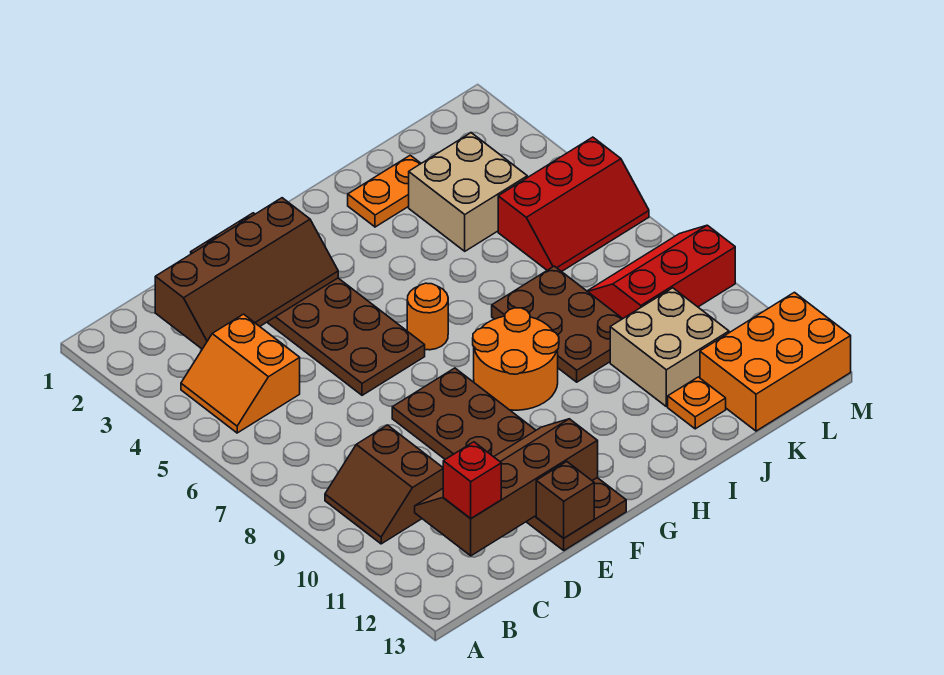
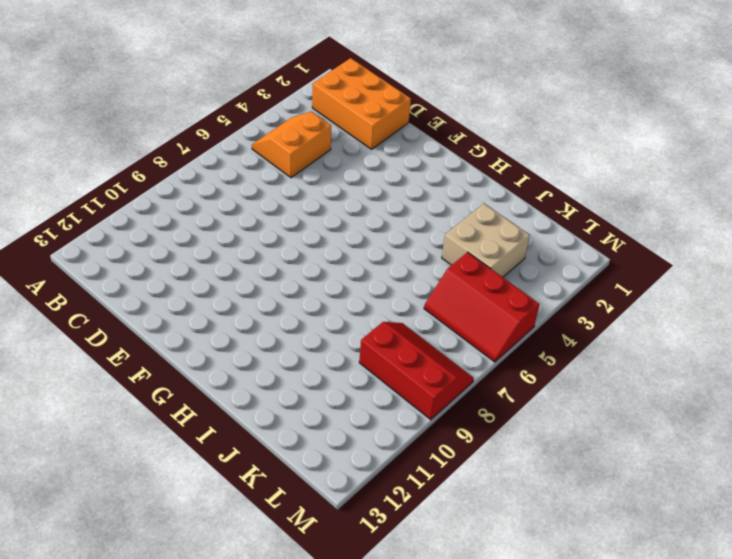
orange brick B1:D2 level 1 -> orange brick K12:M13 level 1
none -> brown slope B9:C10 level 1 top C
none -> brown plate E1:F6 level 1
none -> brown plate E8:F13 level 1

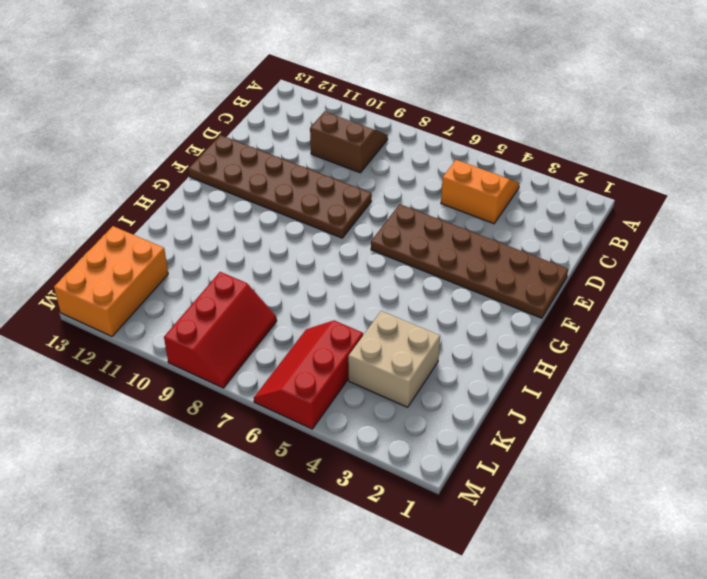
none -> orange round brick G6 level 1
none -> orange round brick G8:H9 level 1
none -> orange plate I2:J2 level 1

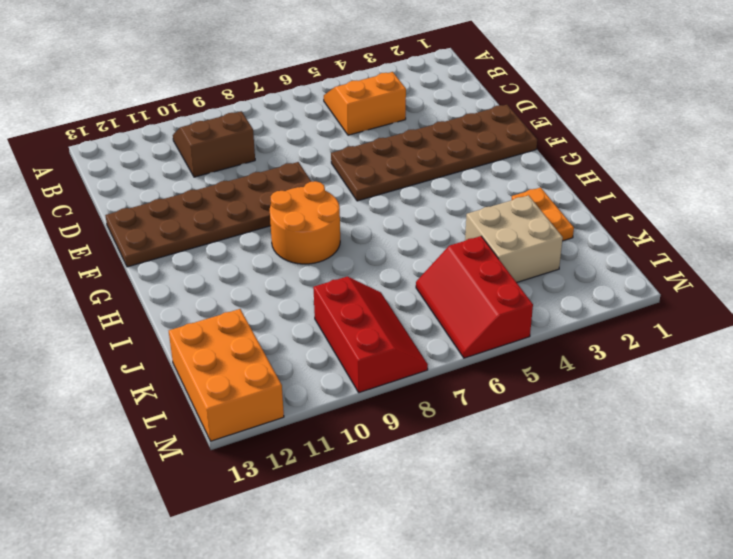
none -> orange round brick G6 level 1
none -> brown plate I7:J9 level 1
none -> tan brick J10:K11 level 1

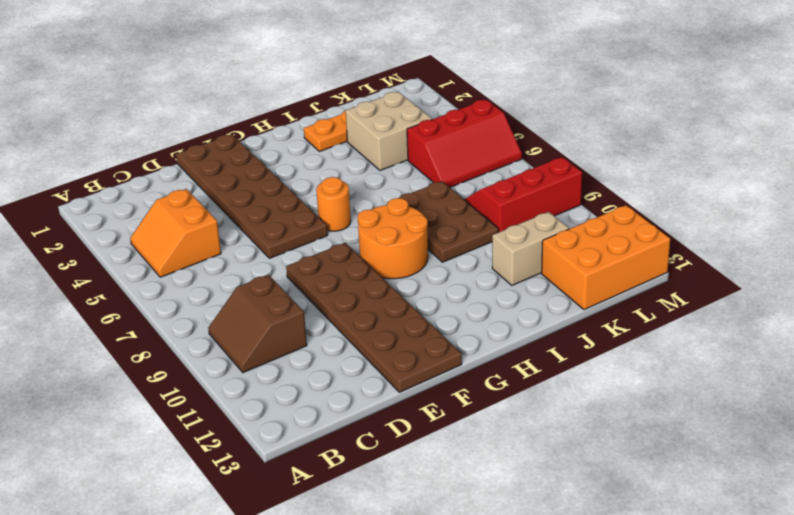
tan brick J11:K11 level 1 -> tan brick J10:K11 level 1
none -> orange plate J12 level 1
none -> brown slope C2:F3 level 2 top 2
none -> brown slope C11:F12 level 2 top 12

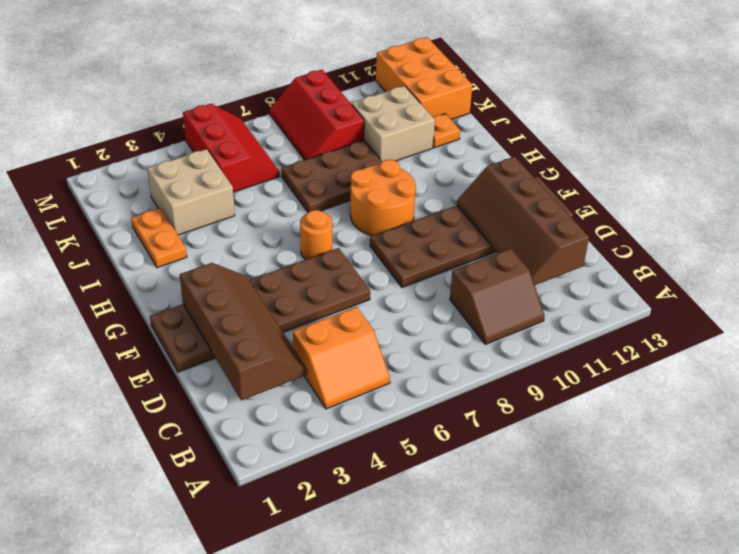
none -> brown brick E13 level 2
none -> red brick C12 level 3

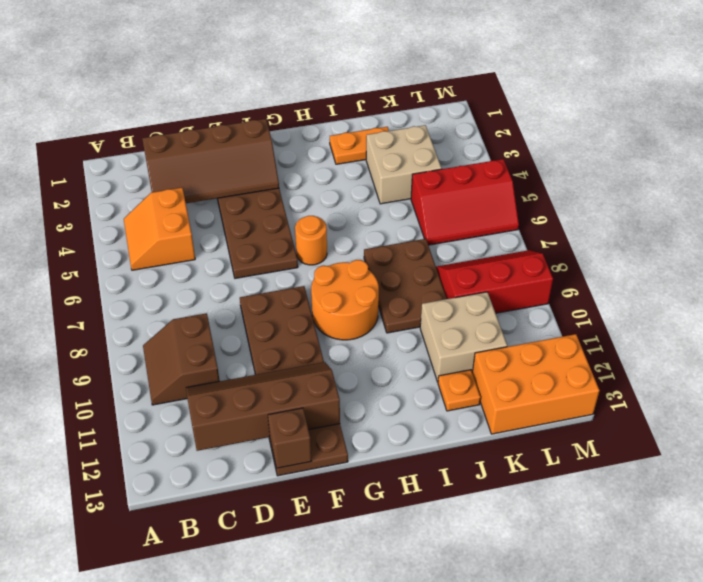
none -> red brick C12 level 3

